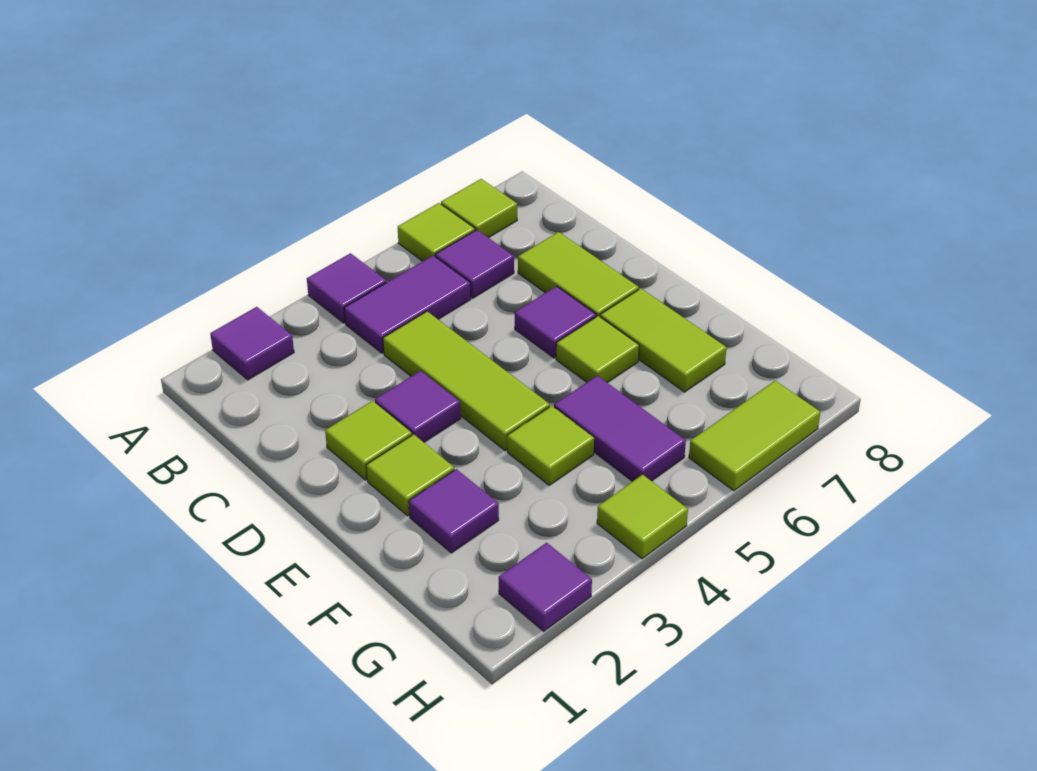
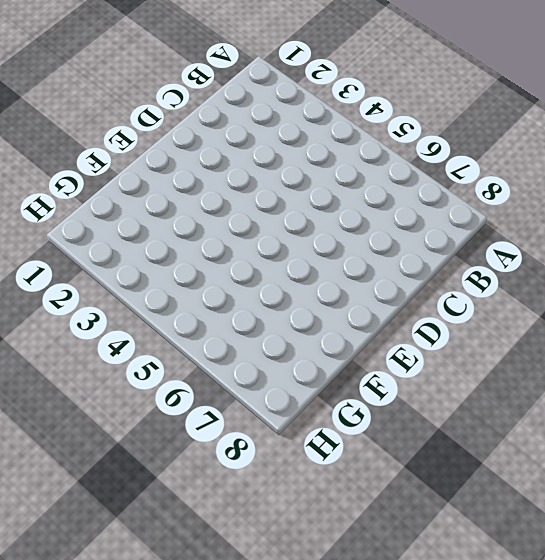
none -> purple tile A2 level 1
none -> purple tile A4 level 1
none -> lime tile A6 level 1

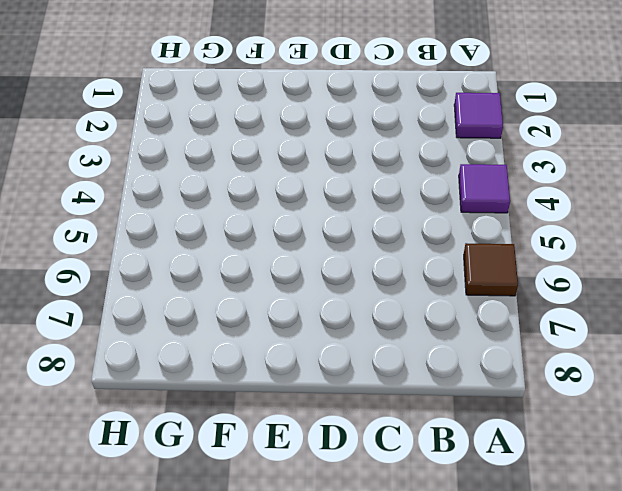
brown tile A6 level 1 -> lime tile A6 level 1
none -> lime tile A7 level 1
none -> purple tile B4:B5 level 1
none -> purple tile B6 level 1

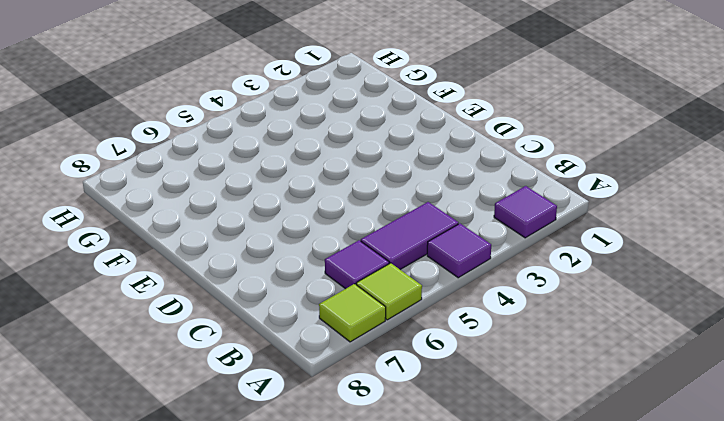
none -> lime tile C4:E4 level 1
none -> lime tile C7:D7 level 1
none -> lime tile D2 level 1

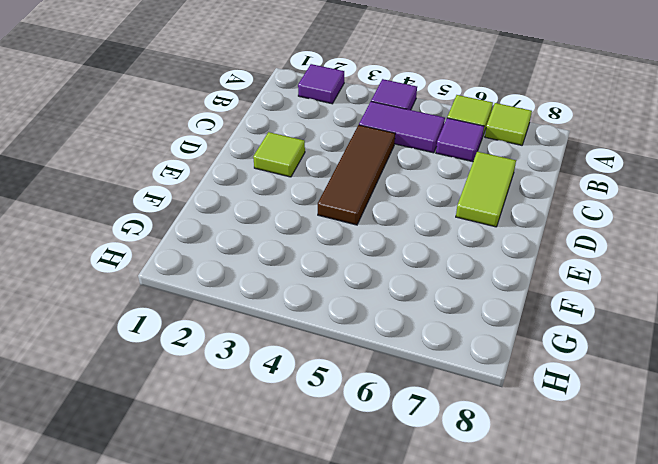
brown tile C4:E4 level 1 -> lime tile C4:E4 level 1
none -> purple tile D3 level 1
none -> purple tile D6 level 1
none -> lime tile E2 level 1

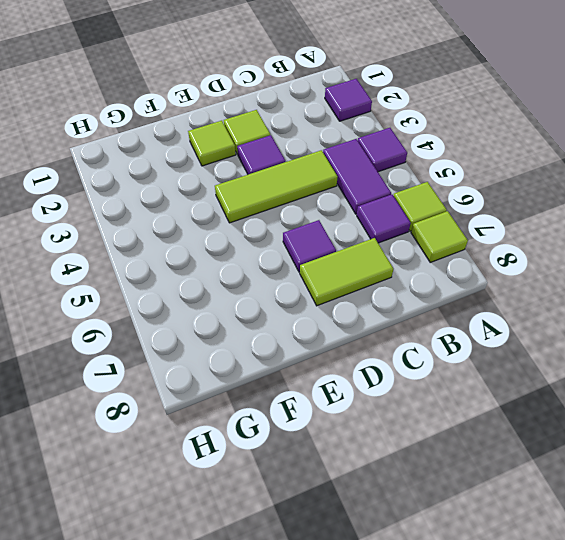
none -> lime tile E6 level 1
none -> lime tile E7:F7 level 1
none -> purple tile F2 level 1

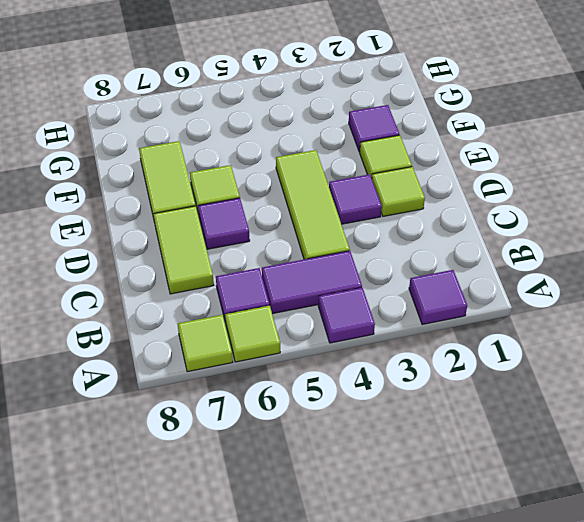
none -> lime tile F4 level 1
none -> purple tile F5:G5 level 1
none -> purple tile H2 level 1

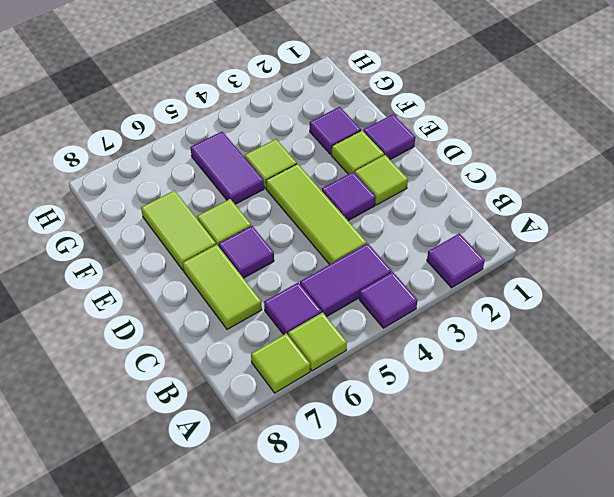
purple tile E1 level 1 -> purple tile H2 level 1
none -> lime tile H4 level 1
none -> lime tile H6:H7 level 1

